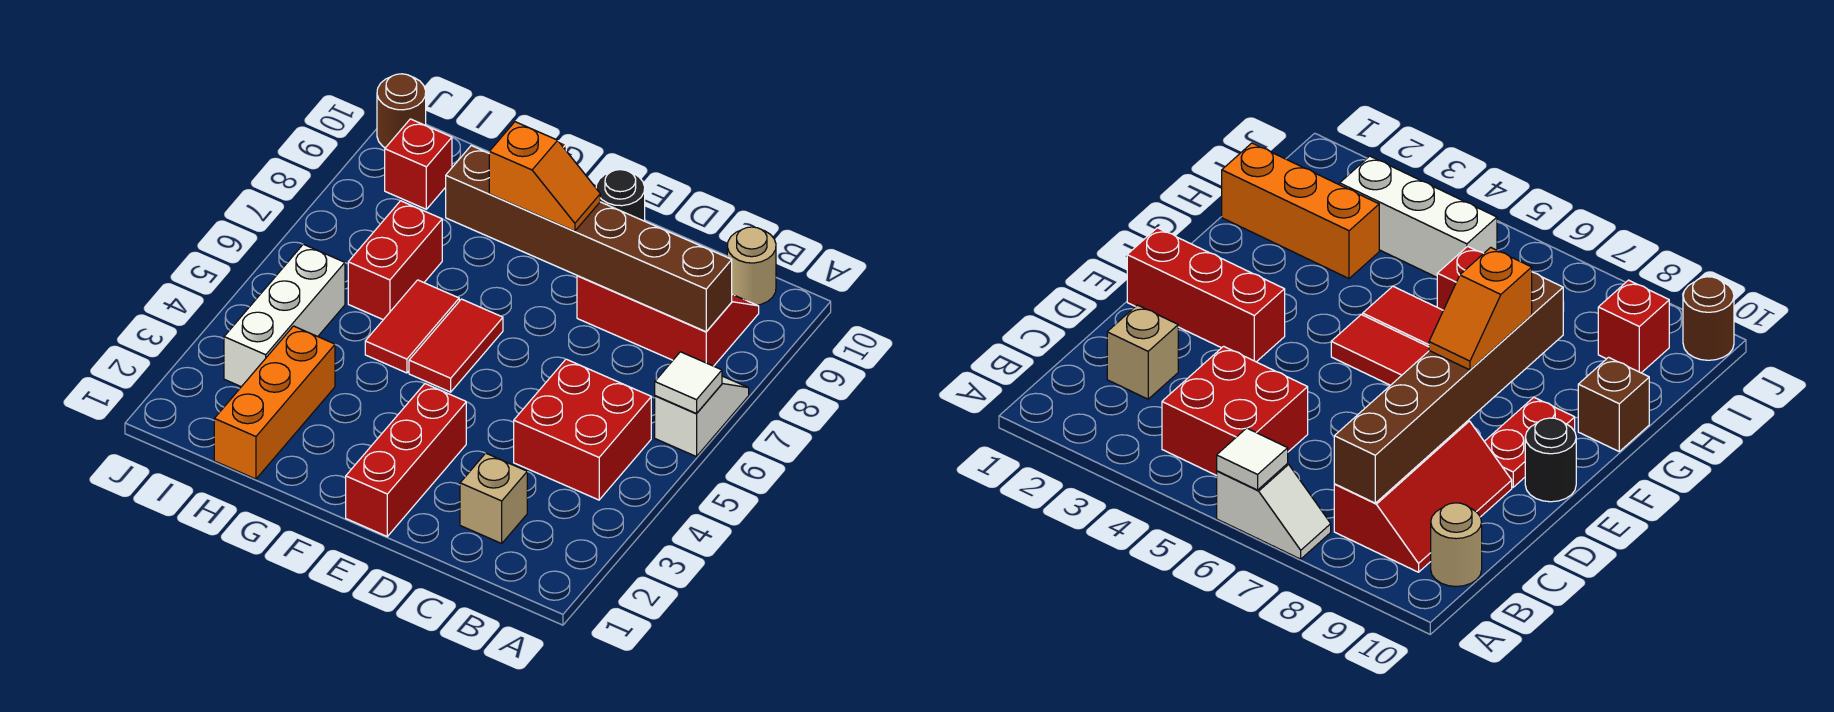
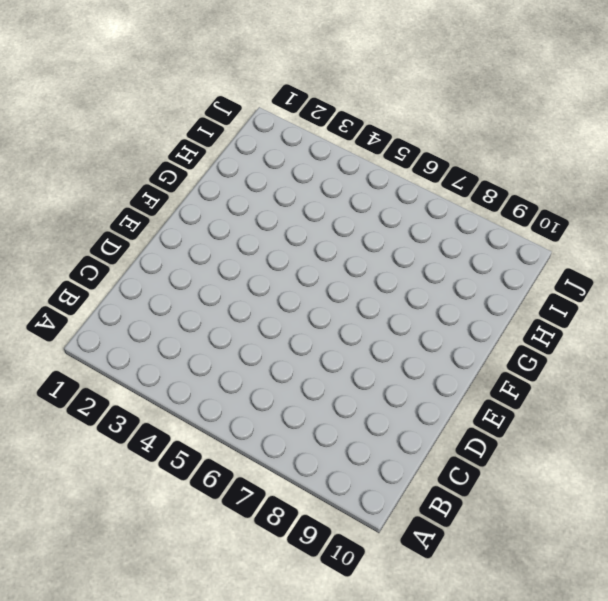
none -> white slope A6:A7 level 1 top 6
none -> red brick B4:C5 level 1
none -> red slope B8:D9 level 1 top 8

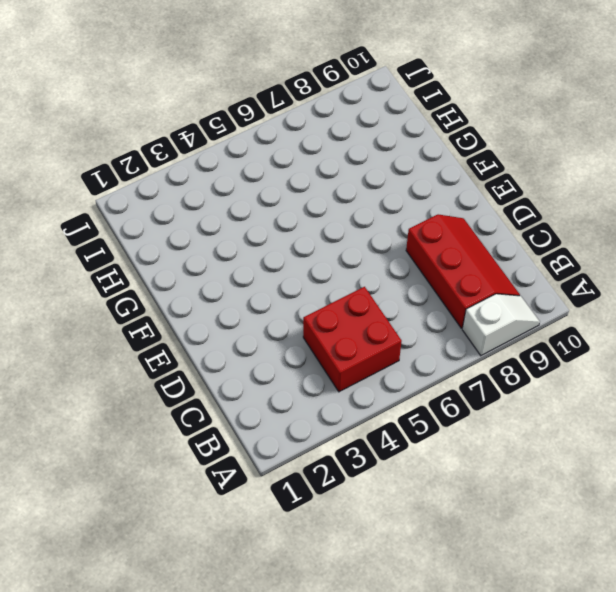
white slope A8:A9 level 1 top 8 -> white slope A6:A7 level 1 top 6
none -> tan round brick B10 level 1
none -> tan brick C2 level 1
none -> red brick E1:E3 level 1

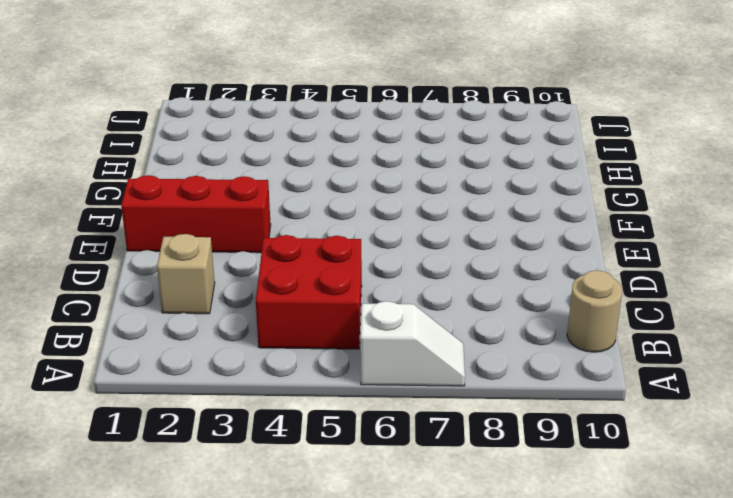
none -> red slope B8:D9 level 1 top 8
none -> red plate E9:F9 level 1
none -> black round brick E10 level 1

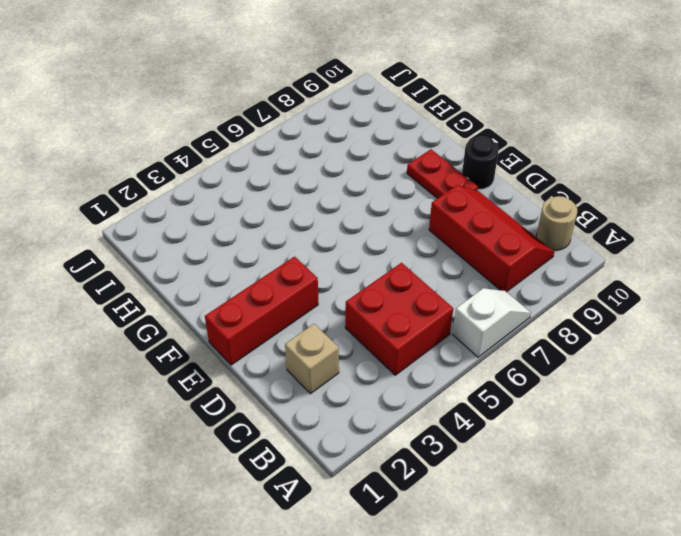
none -> red tile F5:F6 level 1
none -> red tile G5:G6 level 1
none -> brown brick G10 level 1

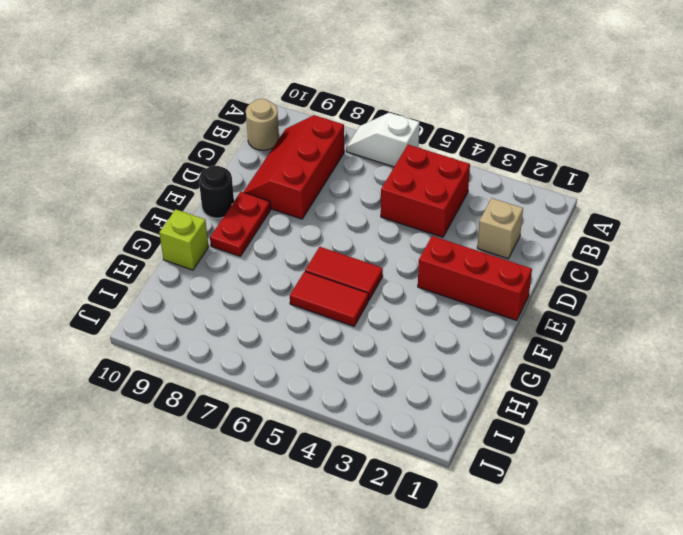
lime brick G10 level 1 -> brown brick G10 level 1
none -> orange brick H1:H3 level 1
none -> red brick H6:H7 level 1
none -> white brick I3:I5 level 1

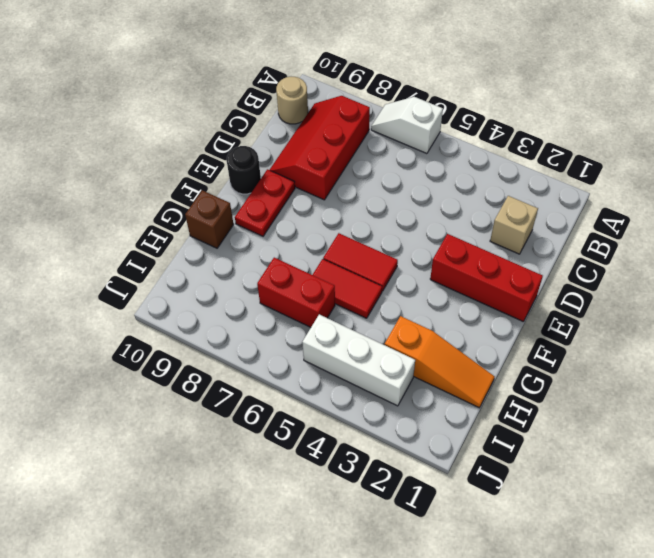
orange slope H1:H3 level 1 top 3 -> orange brick H1:H3 level 1
none -> red brick B4:C5 level 1
none -> red brick I9 level 1
none -> brown round brick J10 level 1

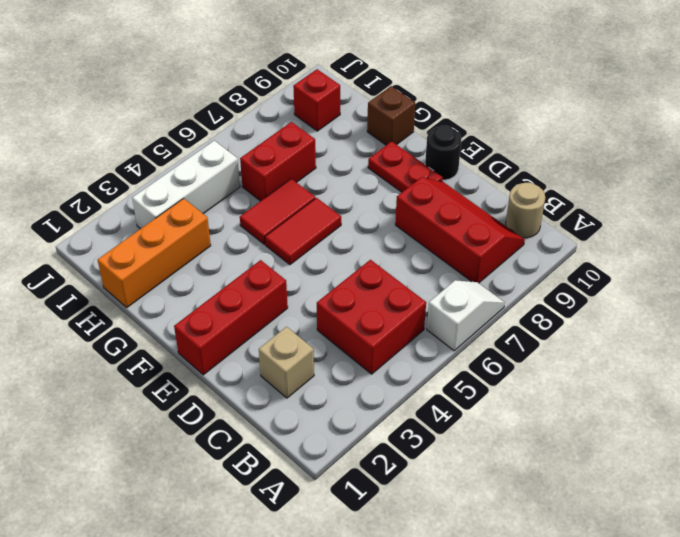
none -> brown round brick J10 level 1
none -> white tile A6 level 2
none -> brown brick B8:G8 level 2

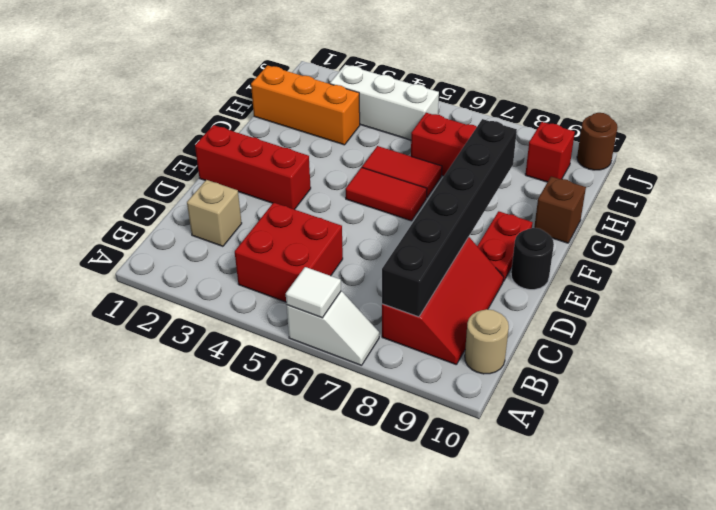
black brick B8:G8 level 2 -> brown brick B8:G8 level 2
none -> orange slope E8:F8 level 3 top F

